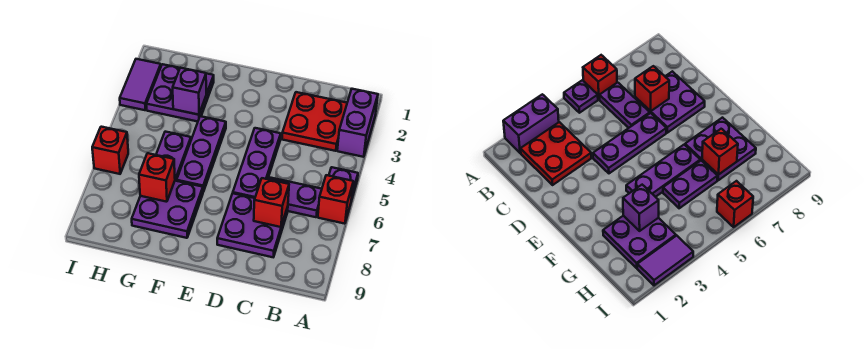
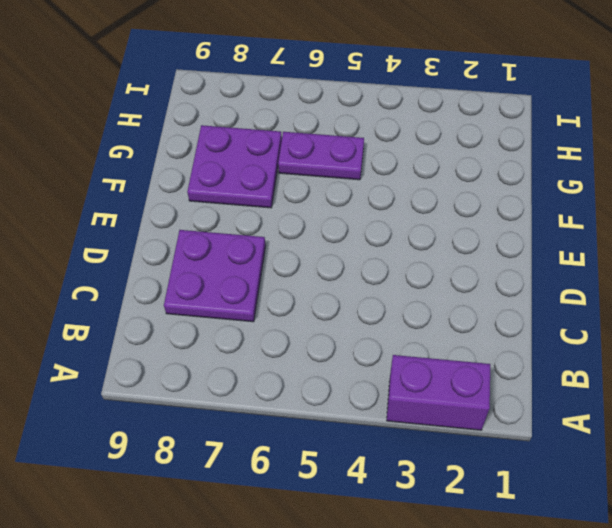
none -> purple plate A5 level 1
none -> red brick A6 level 1
none -> red plate B2:C3 level 1

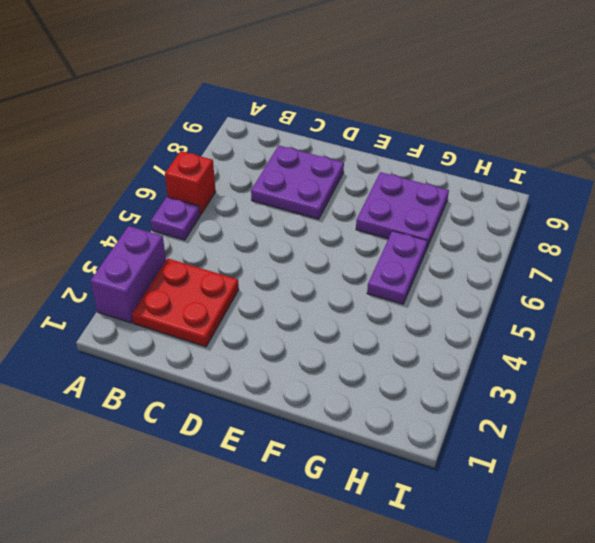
none -> purple plate B6:C6 level 1
none -> purple plate D4:D6 level 1
none -> purple plate F4:F6 level 1

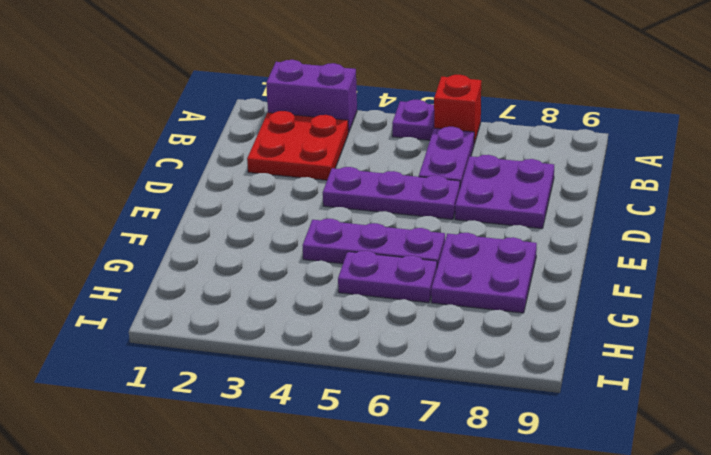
none -> purple plate G2:H3 level 1
none -> purple tile I2:I3 level 1
none -> red brick I6 level 1

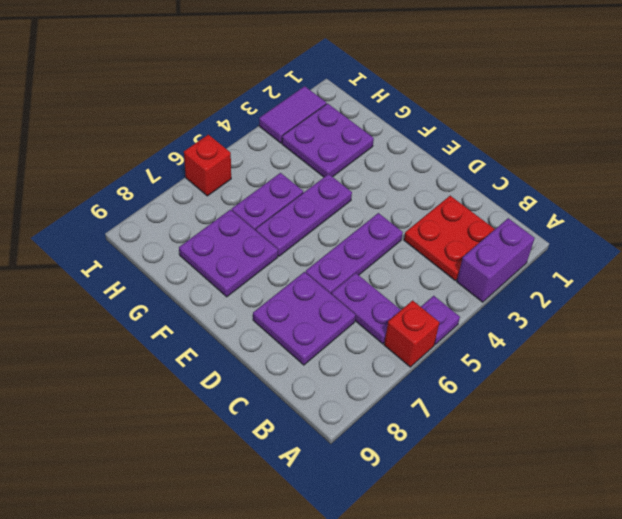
none -> red brick C7 level 2
none -> purple brick G3 level 2
none -> red brick G7 level 2

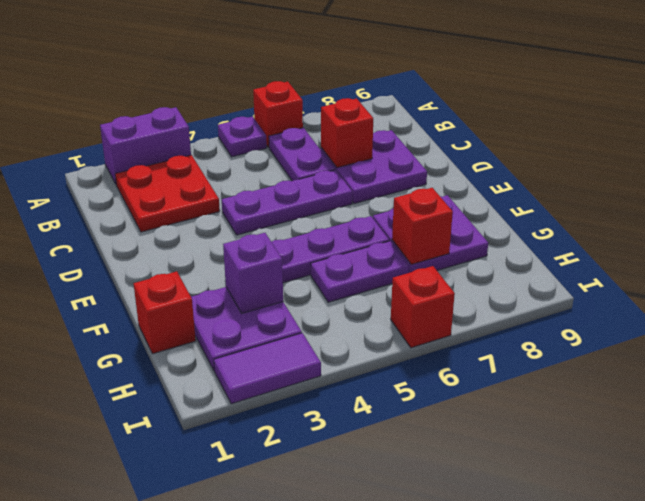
red brick G1 level 1 -> none

